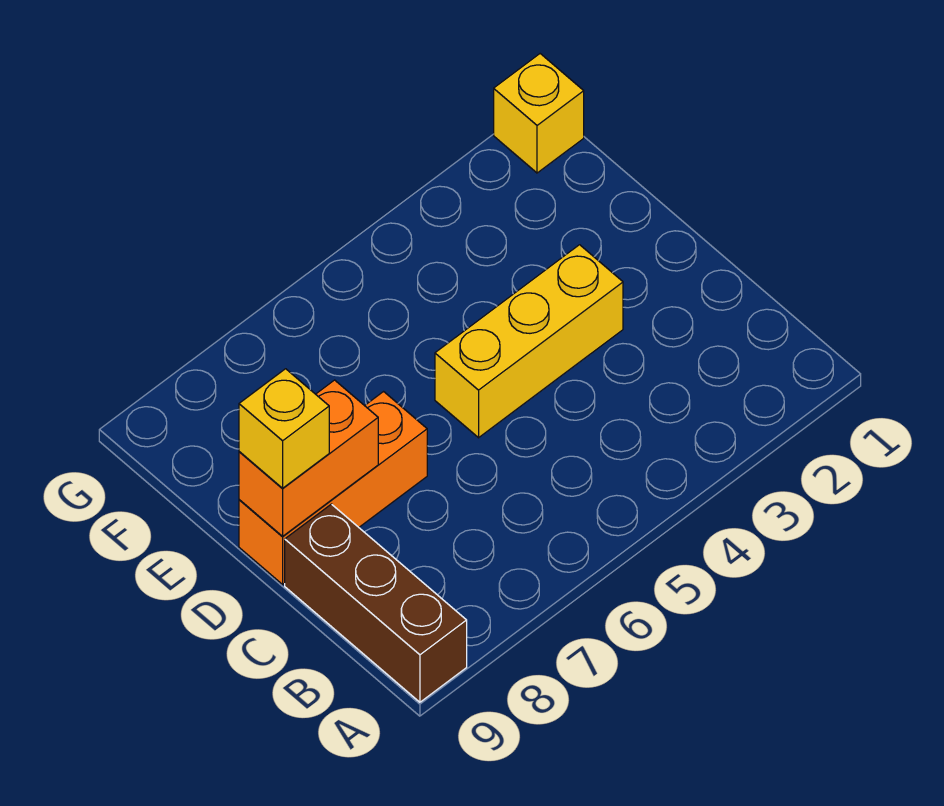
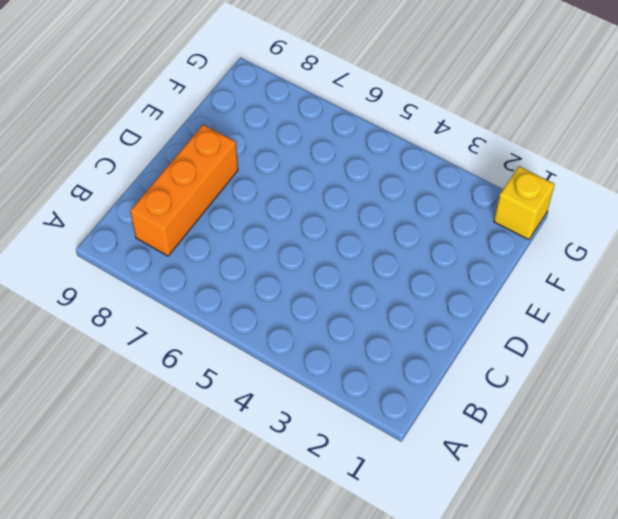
orange brick B8:D8 level 1 -> orange brick D7:D9 level 1
none -> brown brick A9:C9 level 1
none -> yellow brick D3:D5 level 1

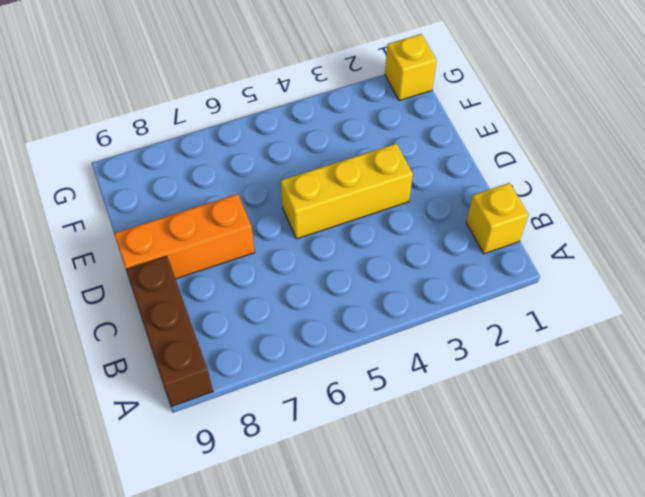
yellow brick B1 level 1 -> yellow brick D9 level 3
none -> orange brick D8:D9 level 2

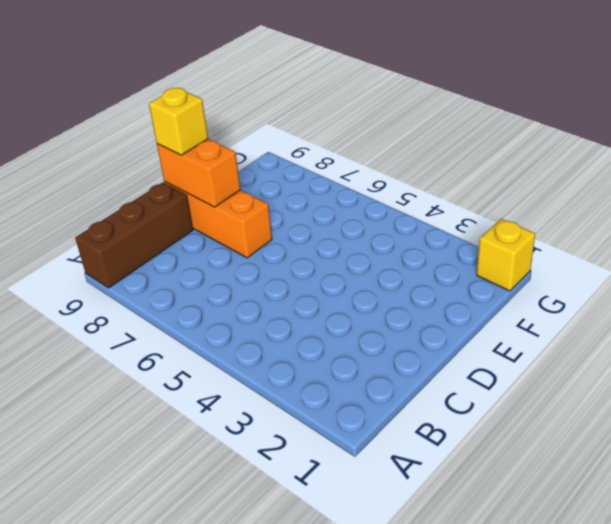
none -> yellow brick D3:D5 level 1

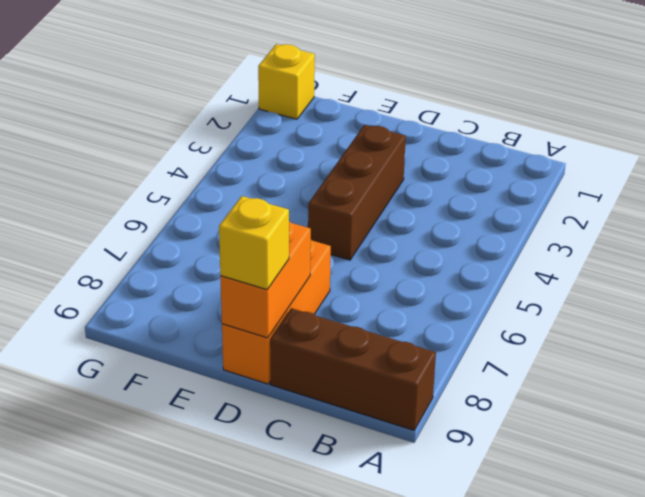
brown brick D3:D5 level 1 -> yellow brick D3:D5 level 1

